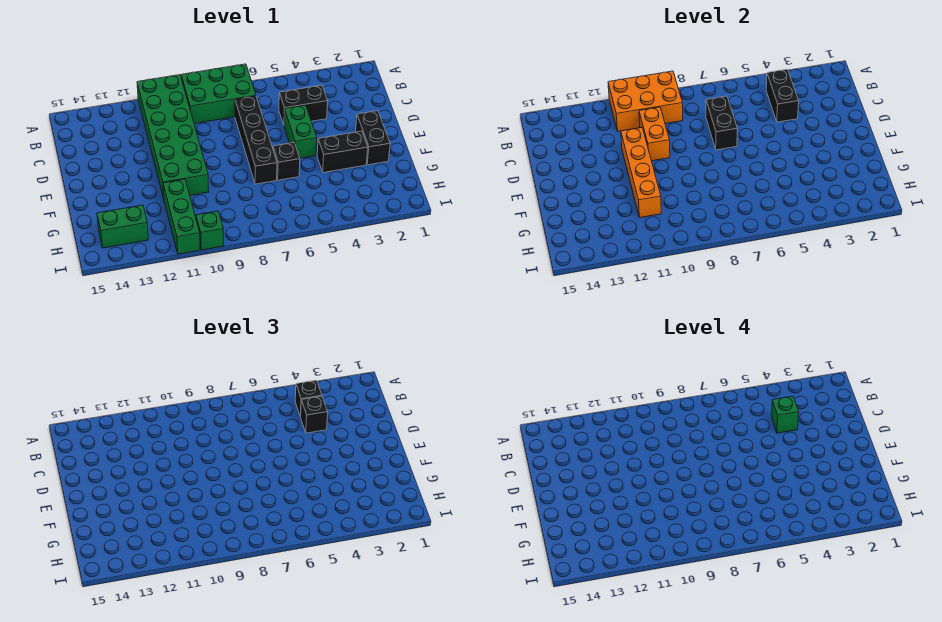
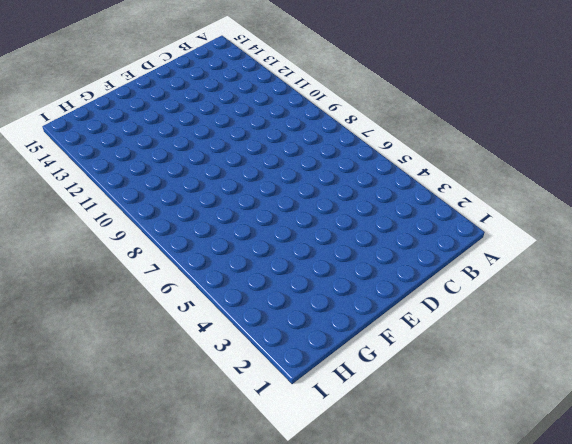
none -> green brick A7:B9 level 1
none -> green brick A10:F11 level 1
none -> black brick C4:C5 level 1

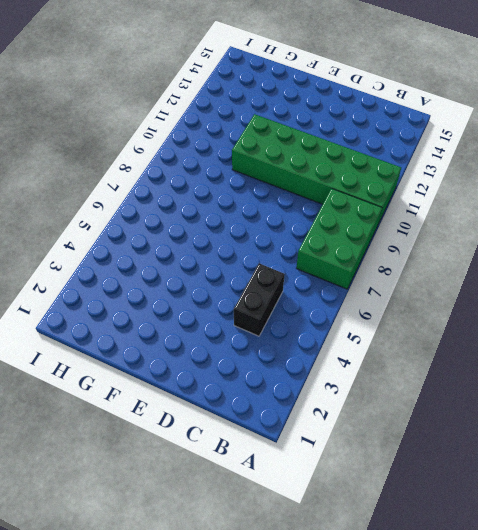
none -> black brick C7:F7 level 1
none -> green brick D5:E5 level 1
none -> black brick E2:F2 level 1

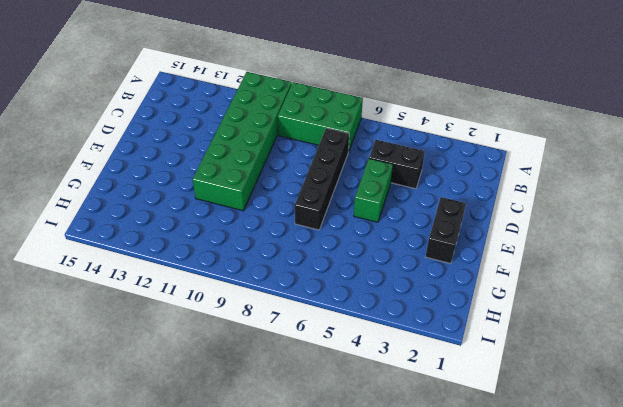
none -> black brick F3:F4 level 1
none -> black brick F6 level 1
none -> green brick G11:I11 level 1

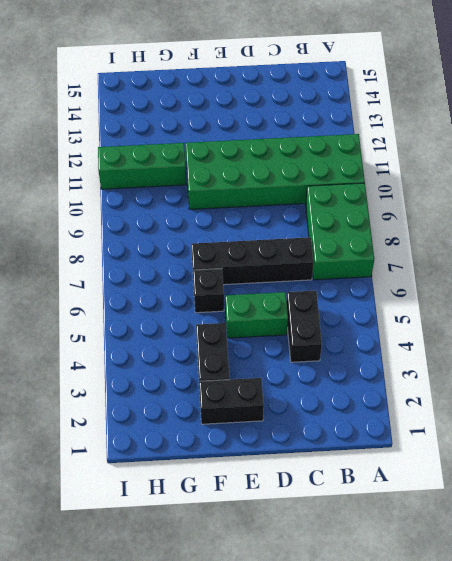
none -> green brick H13:H14 level 1
none -> green brick I10 level 1
none -> orange brick A9:B11 level 2

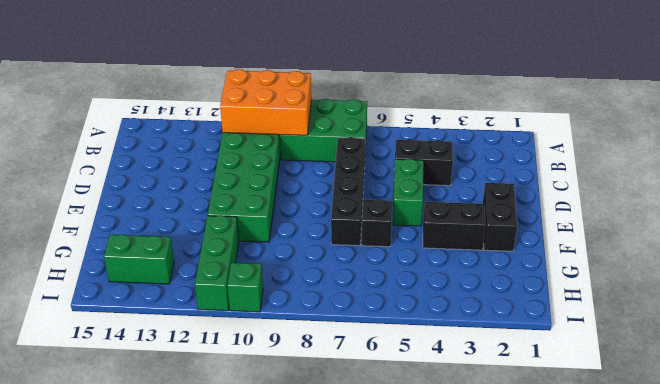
none -> black brick B4:C4 level 2
none -> black brick C7:D7 level 2
none -> orange brick C10:D10 level 2

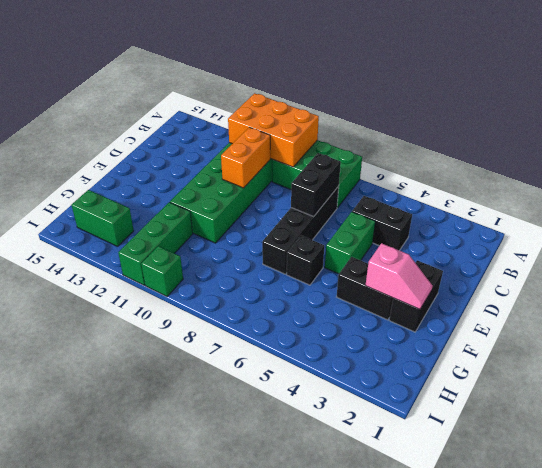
pink slope F2:F3 level 2 top 3 -> none
none -> black brick B4:C4 level 2
none -> orange brick D11:G11 level 2
none -> black brick B4 level 3

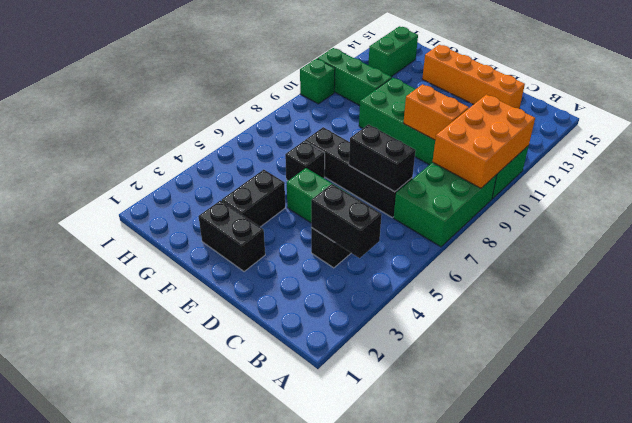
orange brick C14:F14 level 1 -> orange brick D11:G11 level 2
none -> black brick B4 level 3
none -> black brick C4 level 3
none -> green brick C4 level 4

